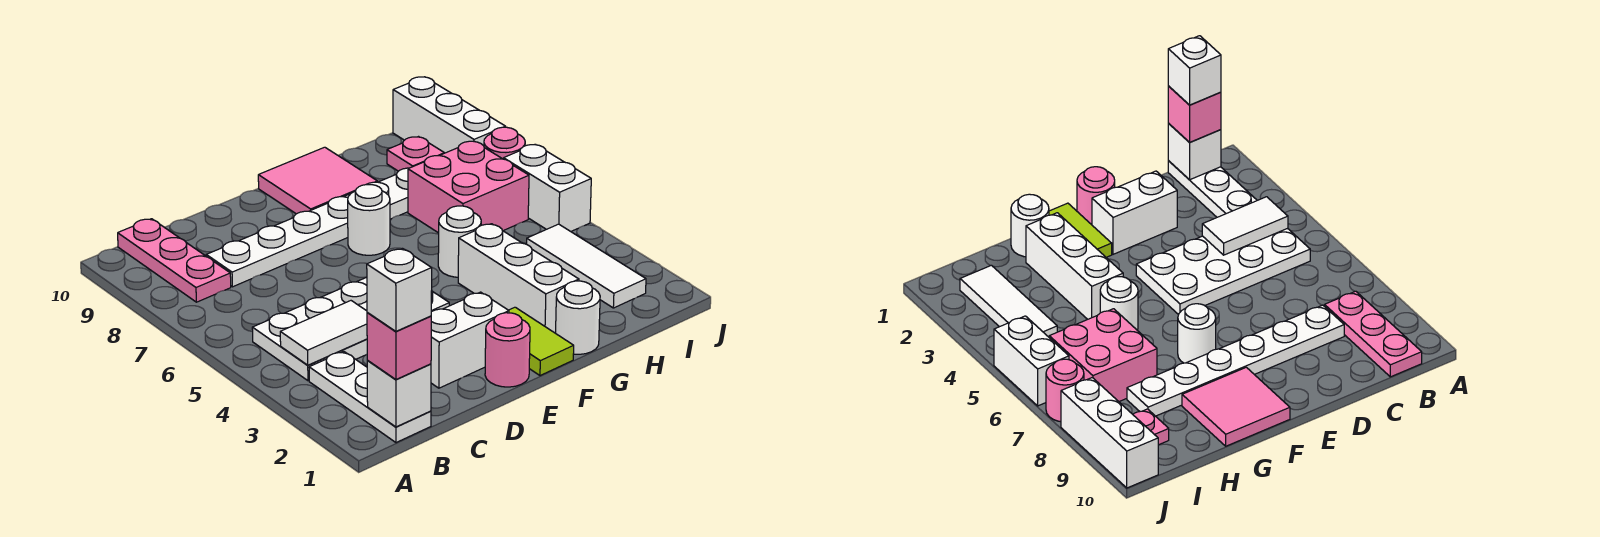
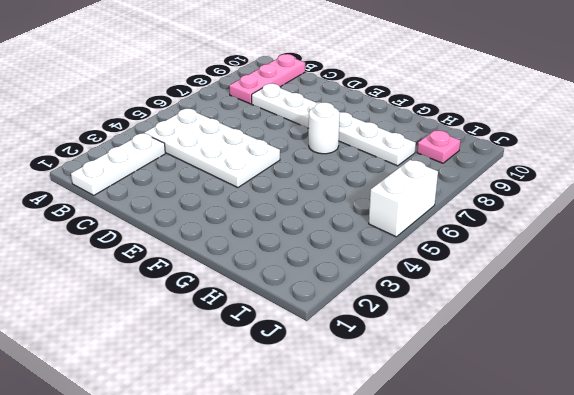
none -> white brick D2:E2 level 1
none -> pink round brick E1 level 1
none -> lime tile F1:F2 level 1

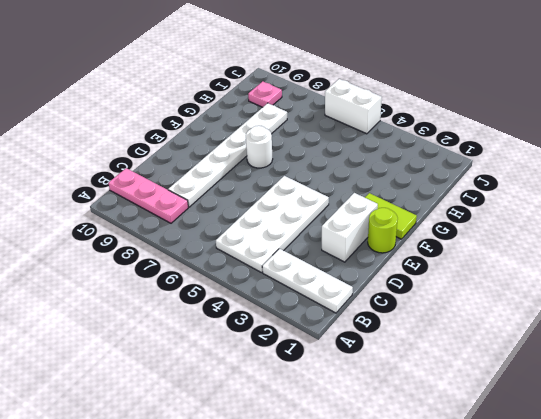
lime round brick E1 level 1 -> pink round brick E1 level 1
none -> pink tile F9:G10 level 1
none -> white round brick G1 level 1
none -> white brick G2:G4 level 1

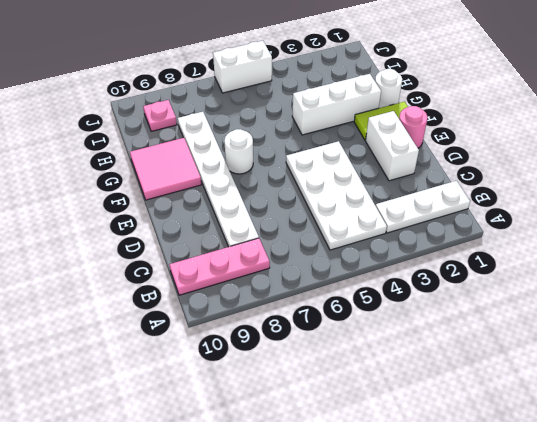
none -> white round brick G5 level 1
none -> pink brick H6:I7 level 1
none -> white tile I2:I4 level 1

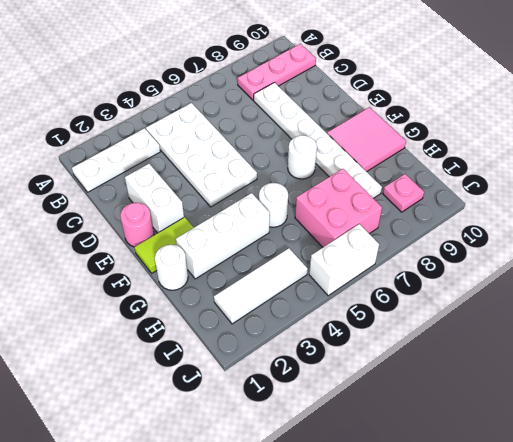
none -> pink round brick J7 level 1
none -> white brick J8:J10 level 1
none -> white brick B1 level 2

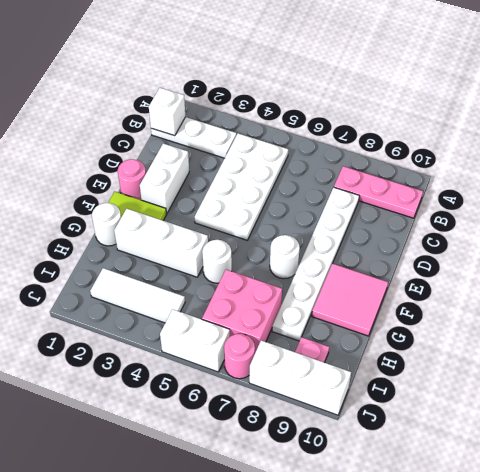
none -> white tile B4:C4 level 2
none -> pink brick B1 level 3
none -> white brick B1 level 4

